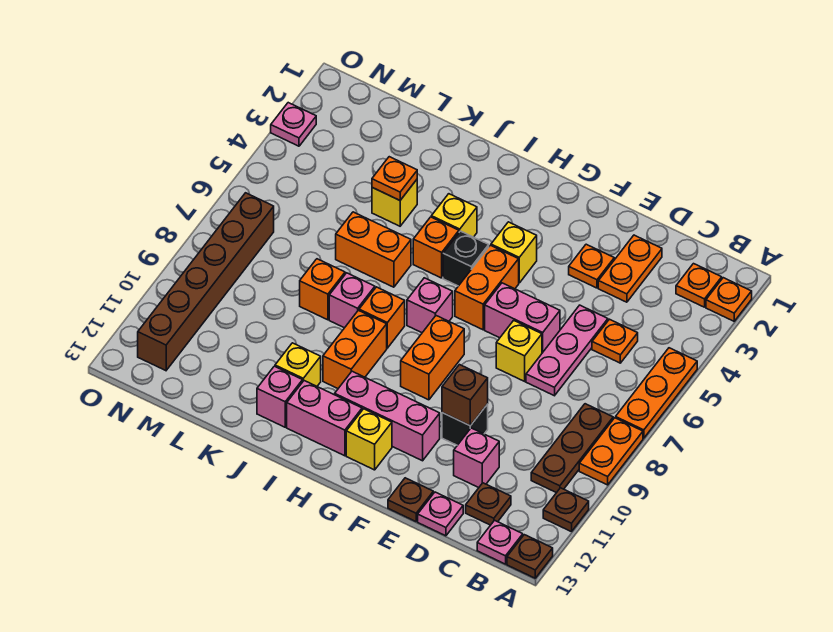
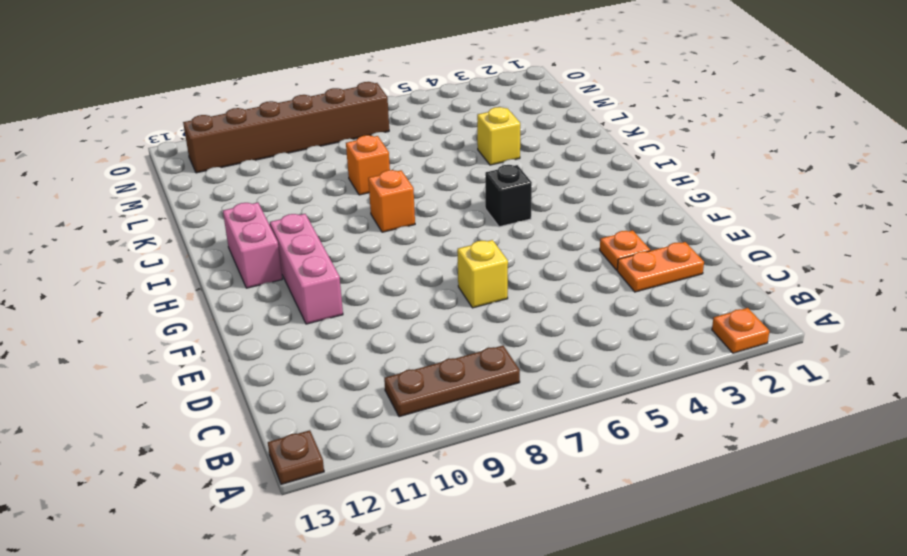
none -> orange plate A5:A7 level 1
none -> orange plate A8:A9 level 1
none -> brown plate A11 level 1
none -> orange plate B2 level 1

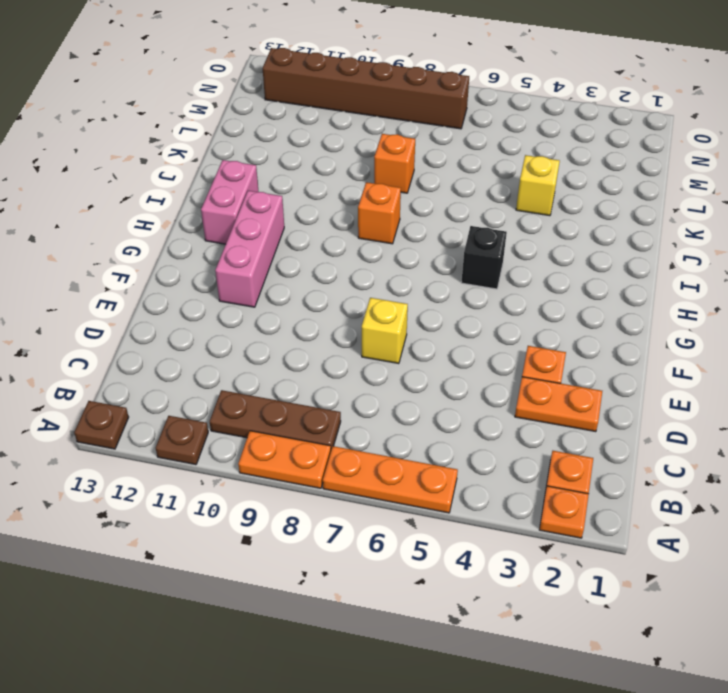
none -> pink plate B13 level 1
none -> orange plate C5 level 1
none -> brown plate C12 level 1
none -> pink plate D5:D7 level 1

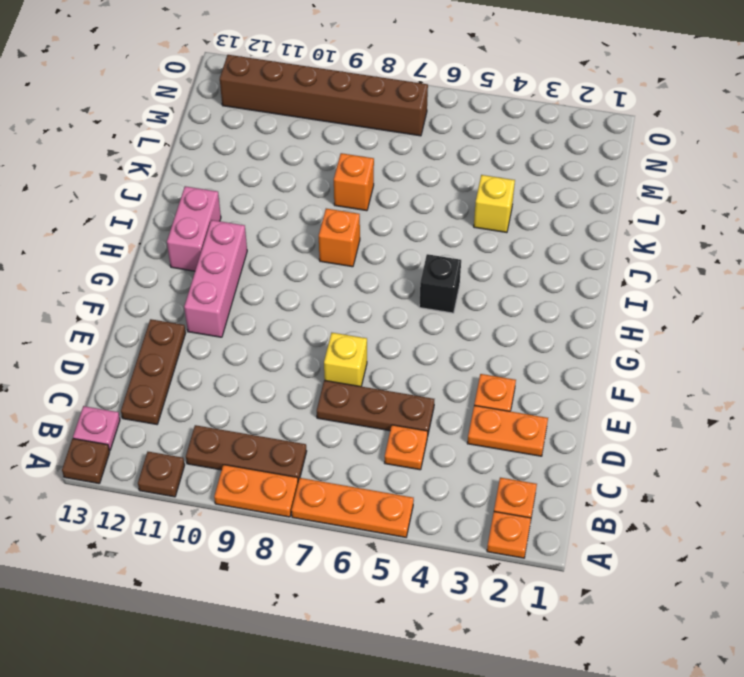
brown plate C12:E12 level 1 -> brown plate C12 level 1
brown plate D5:D7 level 1 -> pink plate D5:D7 level 1
none -> pink brick D11 level 1
none -> pink plate D13 level 1
none -> pink brick E6:F6 level 1
none -> black brick E10 level 1

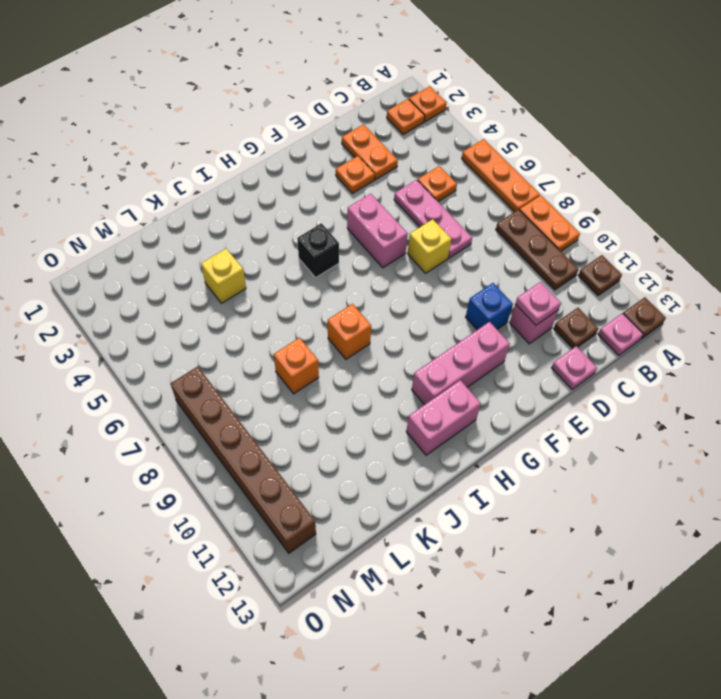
pink plate D11 level 2 -> pink plate O3 level 1
blue brick E10 level 1 -> black brick E10 level 1
pink brick F5:F6 level 1 -> pink brick E6:F6 level 1
none -> brown plate E13 level 1
none -> yellow brick G4 level 1
none -> orange brick G5:G6 level 1
none -> orange brick G8:G9 level 1

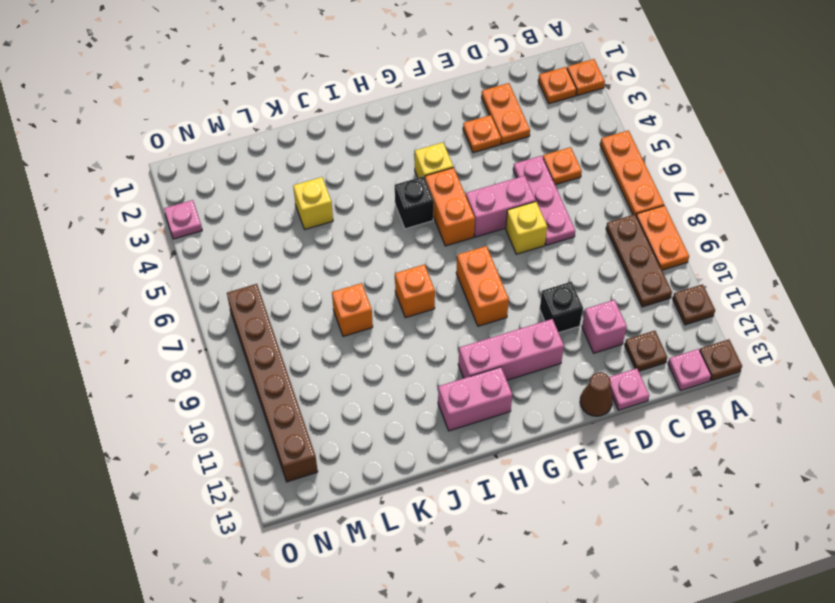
brown cone E13 level 1 -> brown plate E13 level 1
none -> yellow brick G12 level 1
none -> pink brick H7 level 1
none -> yellow brick I4 level 1
none -> orange brick I5 level 1

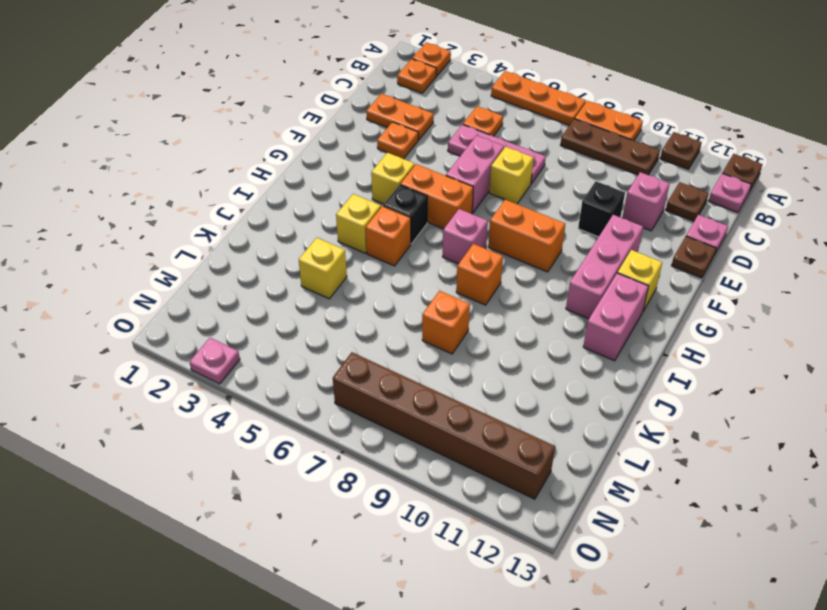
none -> orange brick I9:I10 level 1
none -> orange brick J6:K6 level 1
none -> pink brick J8 level 1
none -> yellow brick J11 level 1

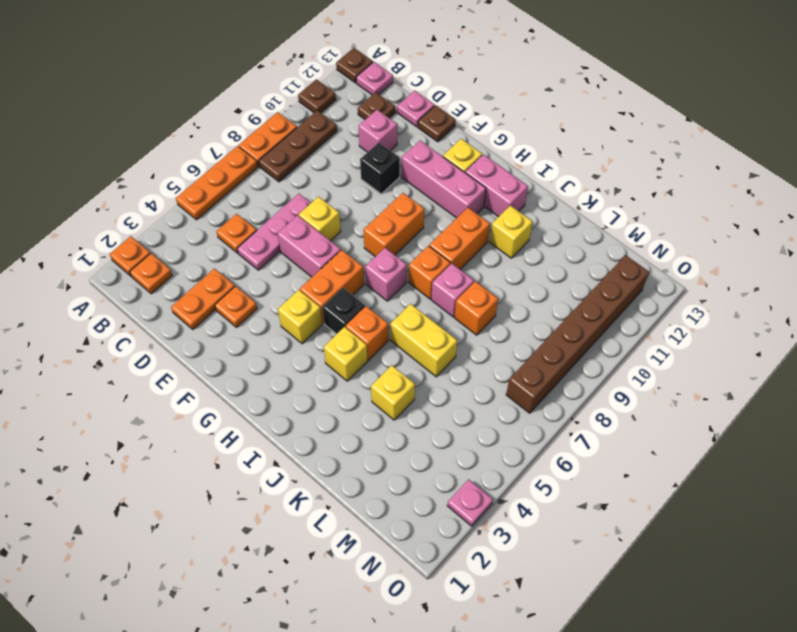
yellow brick J6:K6 level 1 -> orange brick J6:K6 level 1
none -> pink brick J12 level 1
none -> brown brick E10 level 2
none -> orange plate K4 level 2

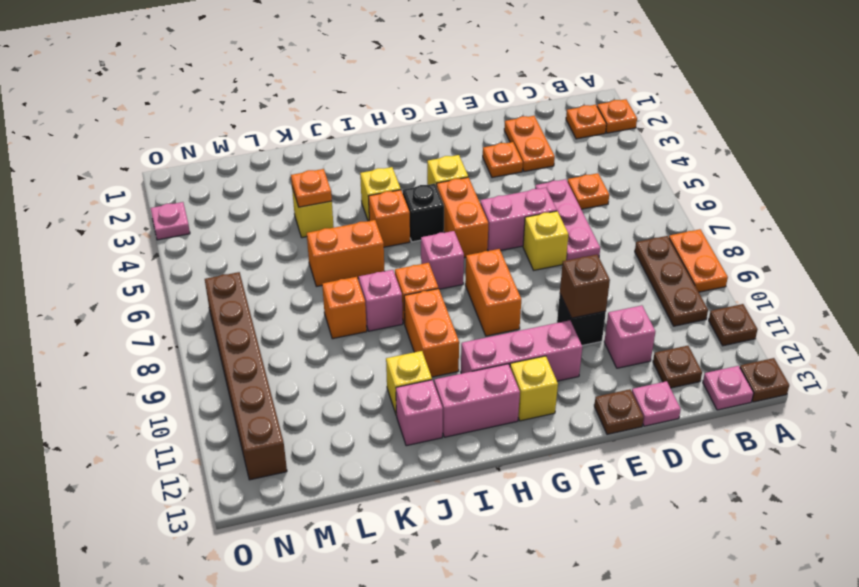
none -> orange plate A5:A7 level 1

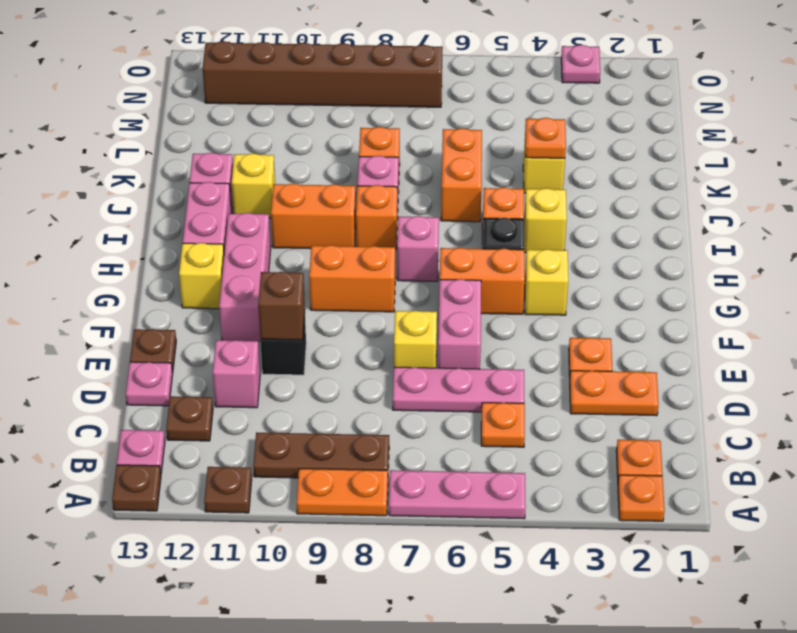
pink plate A5:A7 level 1 -> orange plate A5:A7 level 1

